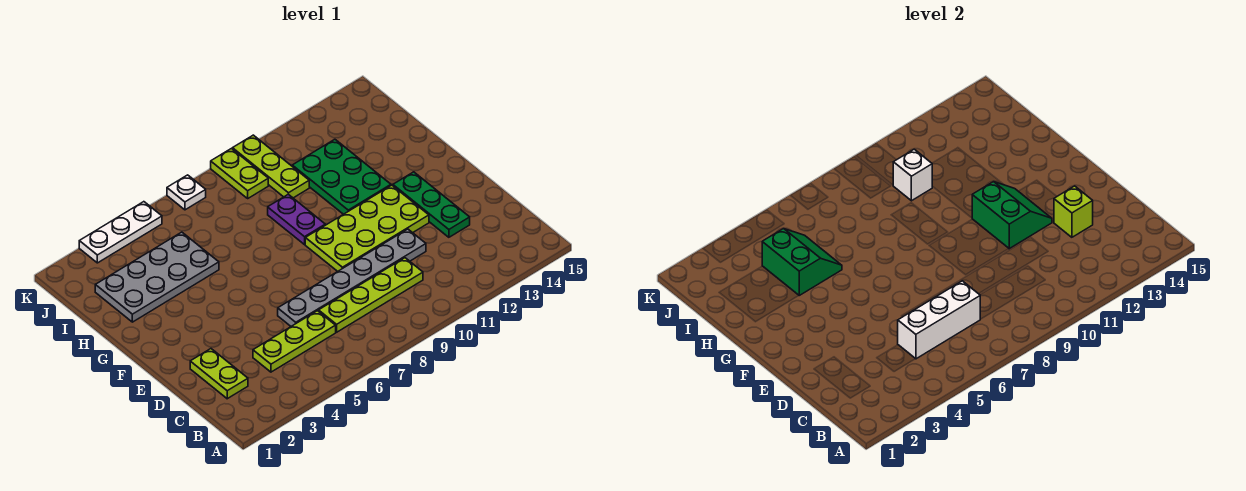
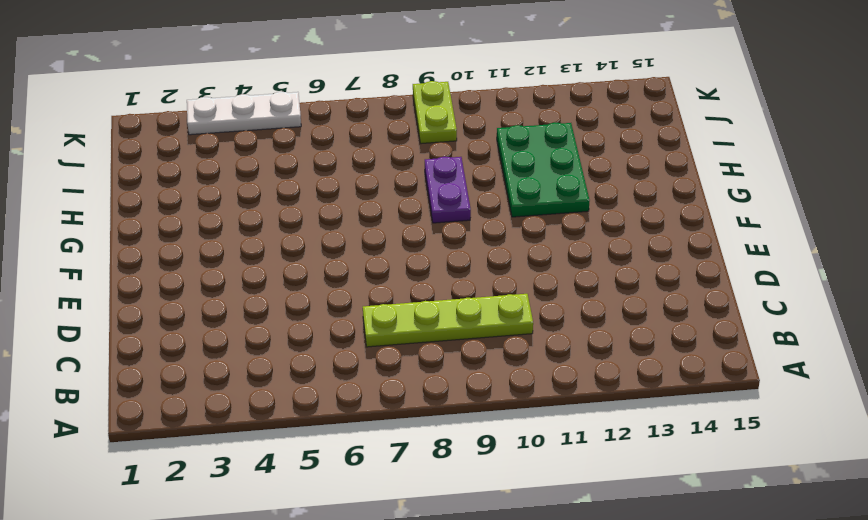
none -> lime plate C2:D2 level 1
none -> lime plate C4:C6 level 1
none -> grey plate D6:D11 level 1

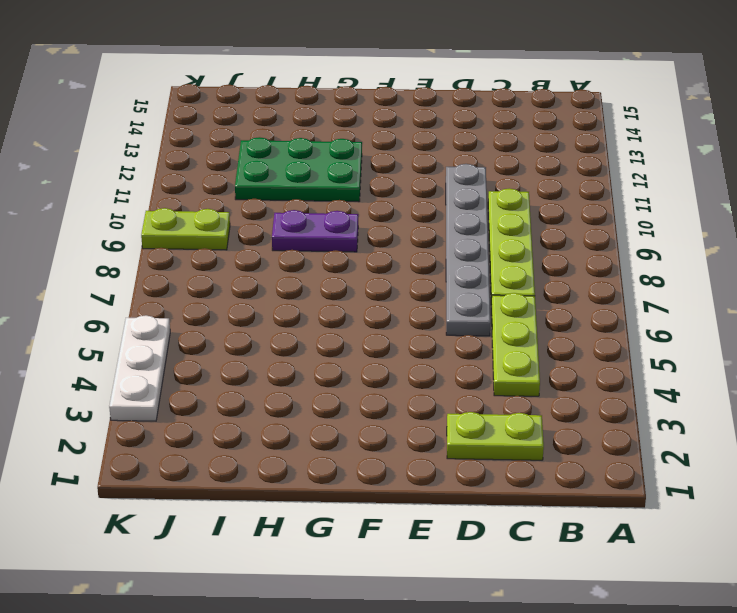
none -> green plate D13:F13 level 1
none -> lime plate E9:F12 level 1
none -> grey plate H2:I5 level 1

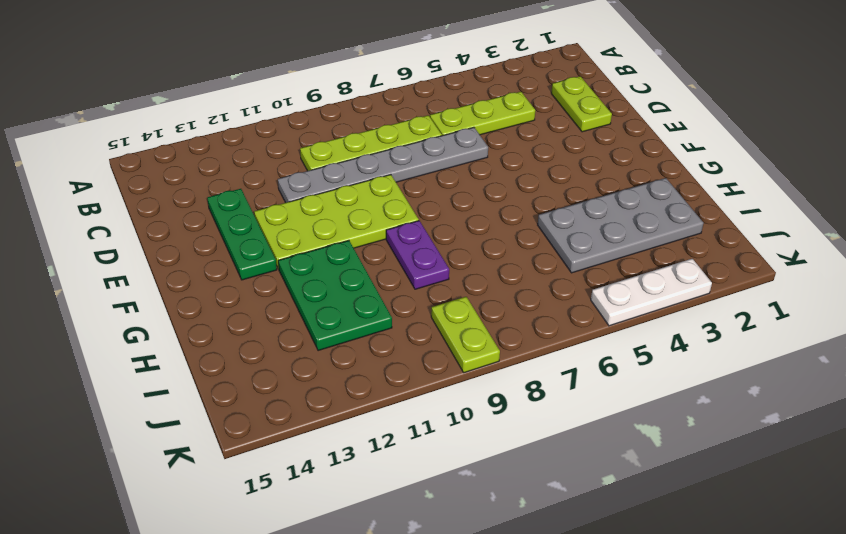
none -> lime plate I10:K10 level 1
none -> white plate K7 level 1
none -> white brick C5:C7 level 2

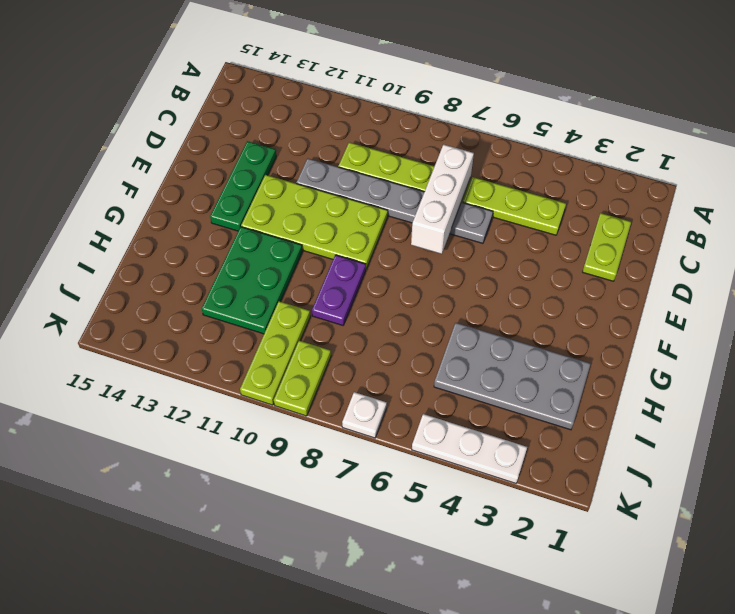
white brick C7:E7 level 2 -> white brick C5:C7 level 2
none -> lime brick D13 level 2
none -> green slope E11:F12 level 2 top 11
none -> green slope H4:I5 level 2 top 4

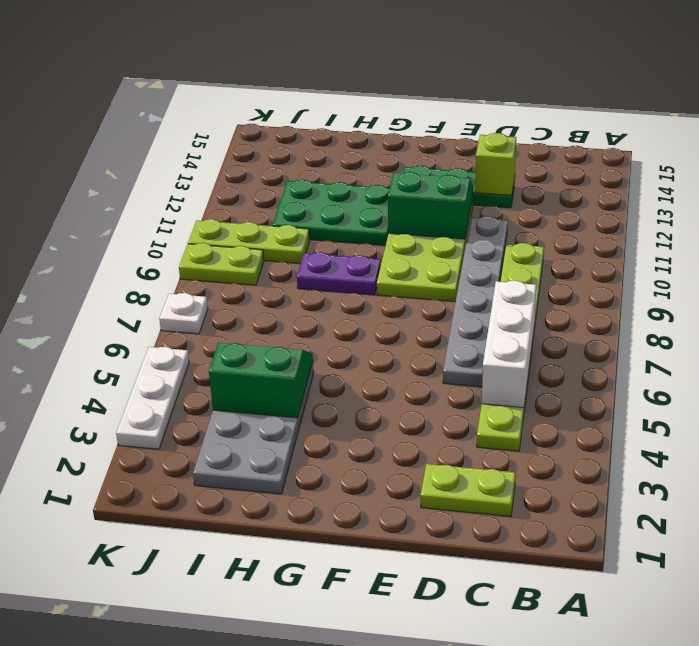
none -> white brick I10 level 2

